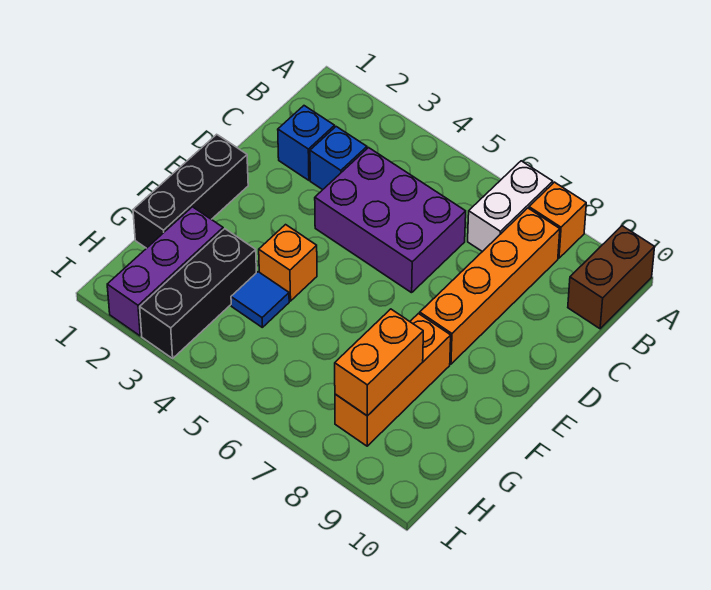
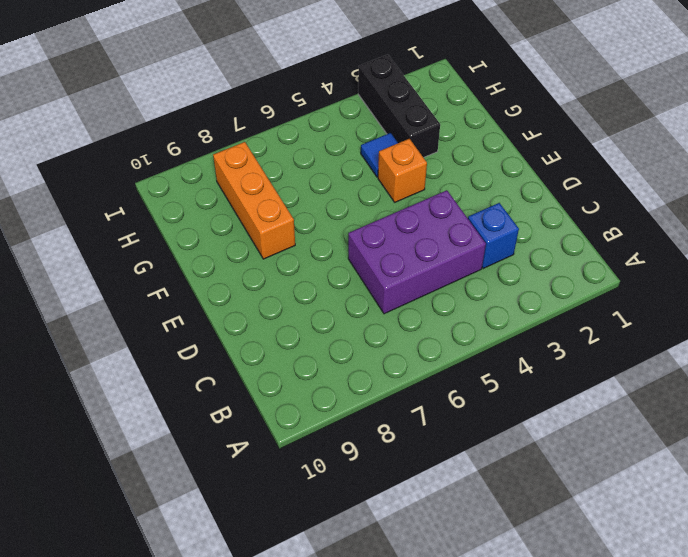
none -> white brick A7:B7 level 1
none -> orange brick A8 level 1
none -> brown brick A10:B10 level 1

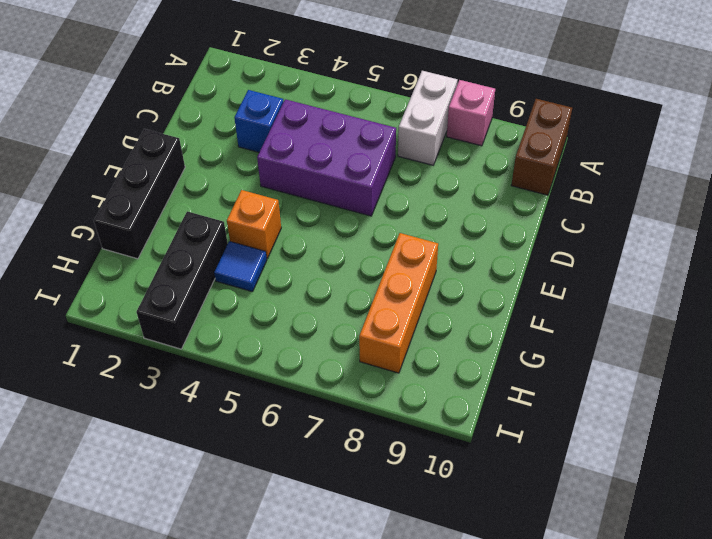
pink brick A8 level 1 -> orange brick A8 level 1
none -> orange brick B8:E8 level 1
none -> blue brick C2 level 1
none -> purple brick G2:I2 level 1

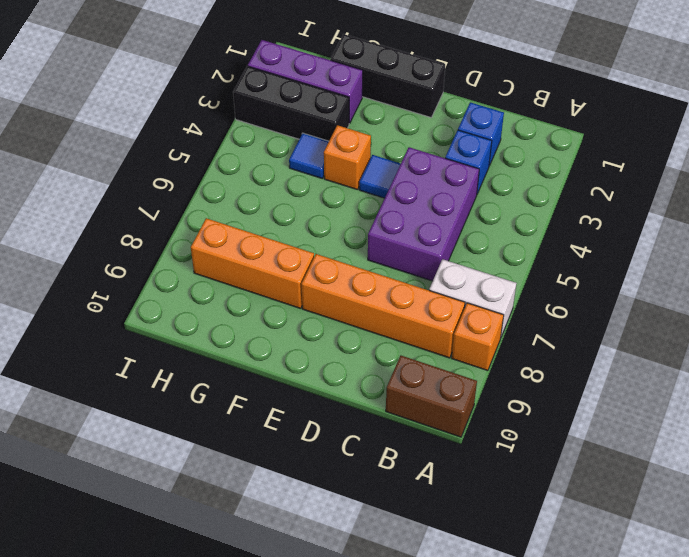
blue tile E4 level 1 -> none
none -> orange brick G8:H8 level 2

